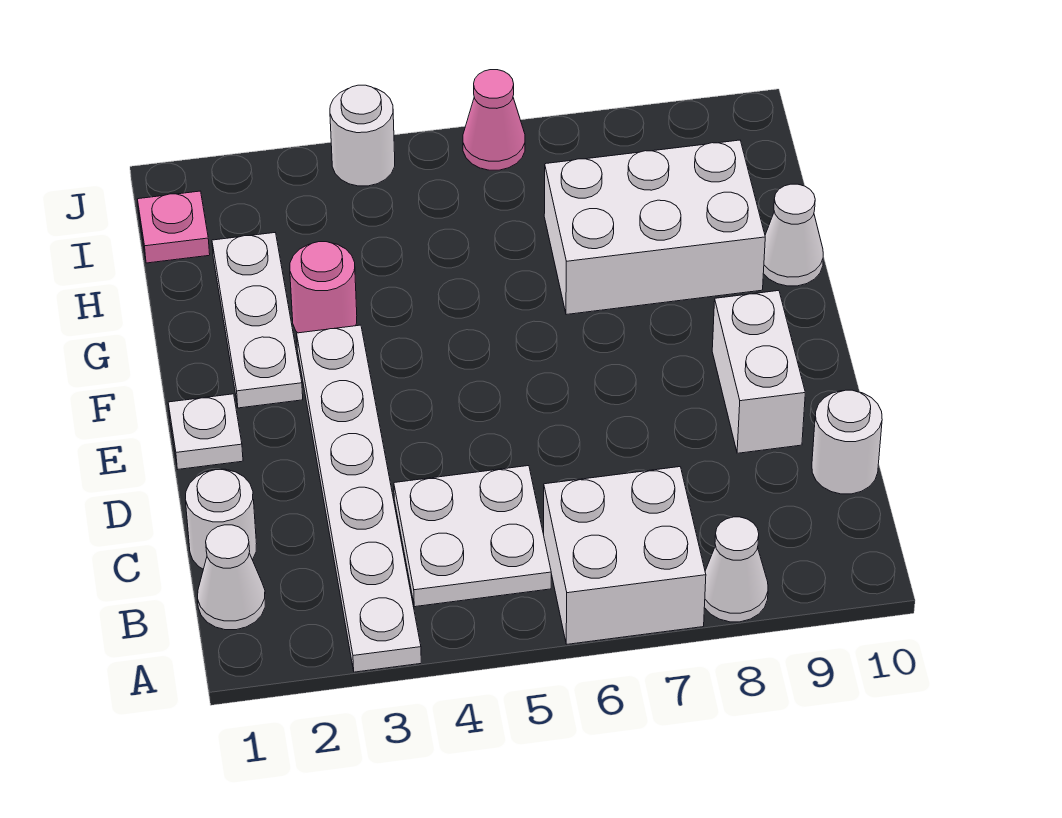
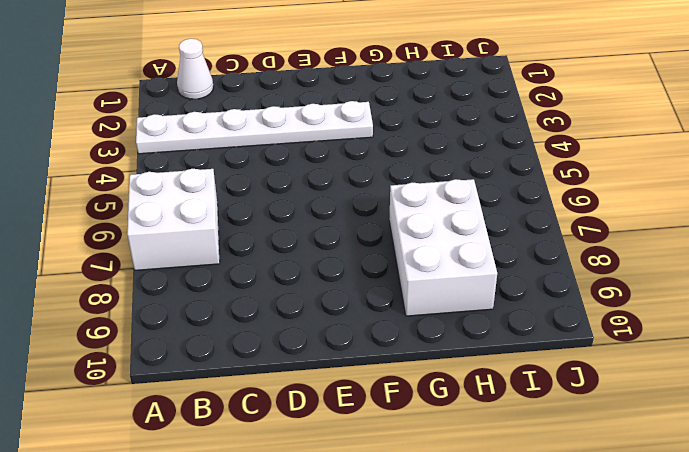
none -> white cone A8 level 1
none -> white plate B4:C5 level 1
none -> white round brick C1 level 1

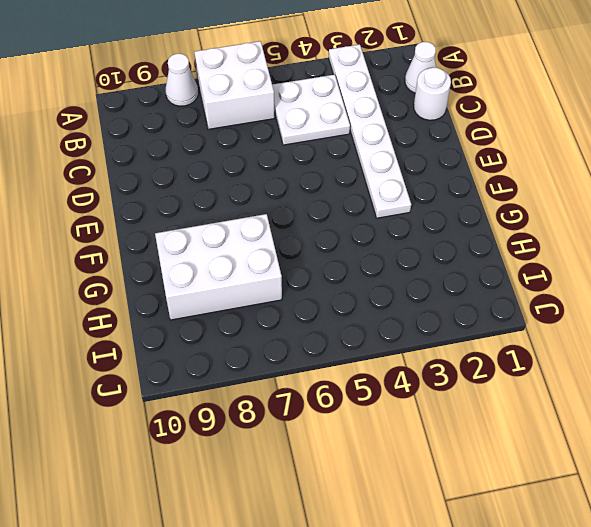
none -> white round brick C10 level 1
none -> white brick D9:E9 level 1
none -> white plate E1 level 1

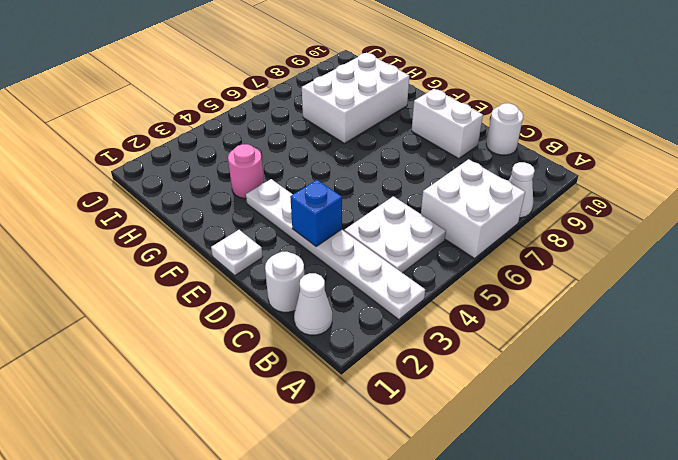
blue brick D3 level 2 -> none
none -> white plate F2:H2 level 1
none -> white cone G10 level 1
none -> pink plate I1 level 1

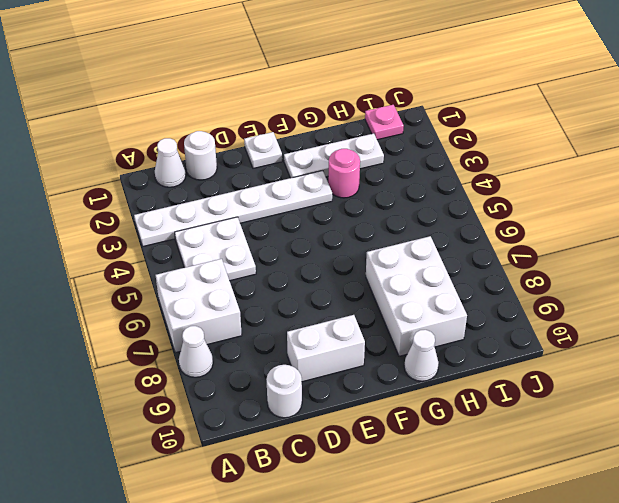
none -> white round brick J4 level 1
none -> pink cone J6 level 1

